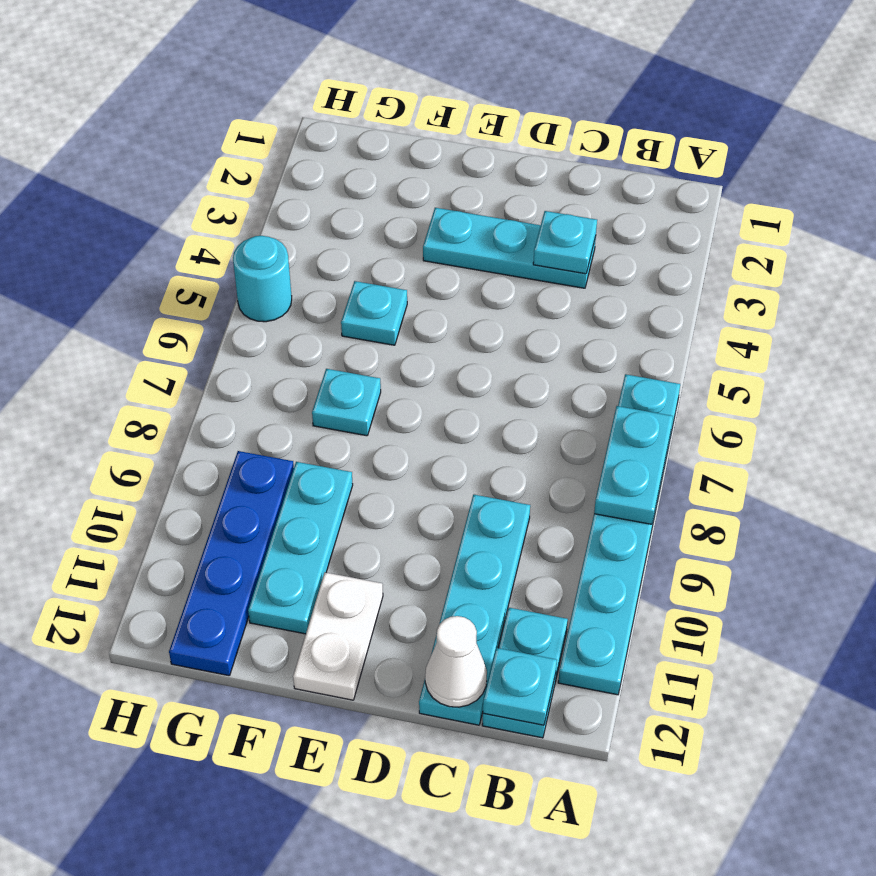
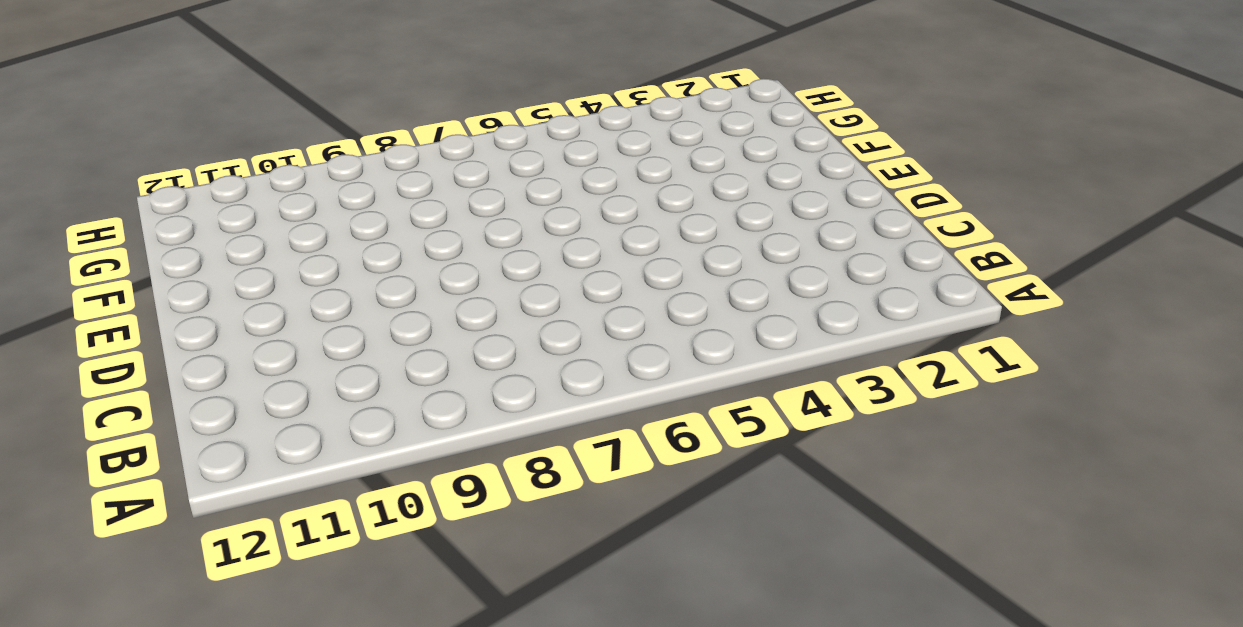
none -> cyan plate A6:A11 level 1
none -> cyan plate B11:B12 level 1
none -> cyan plate C3:E3 level 1

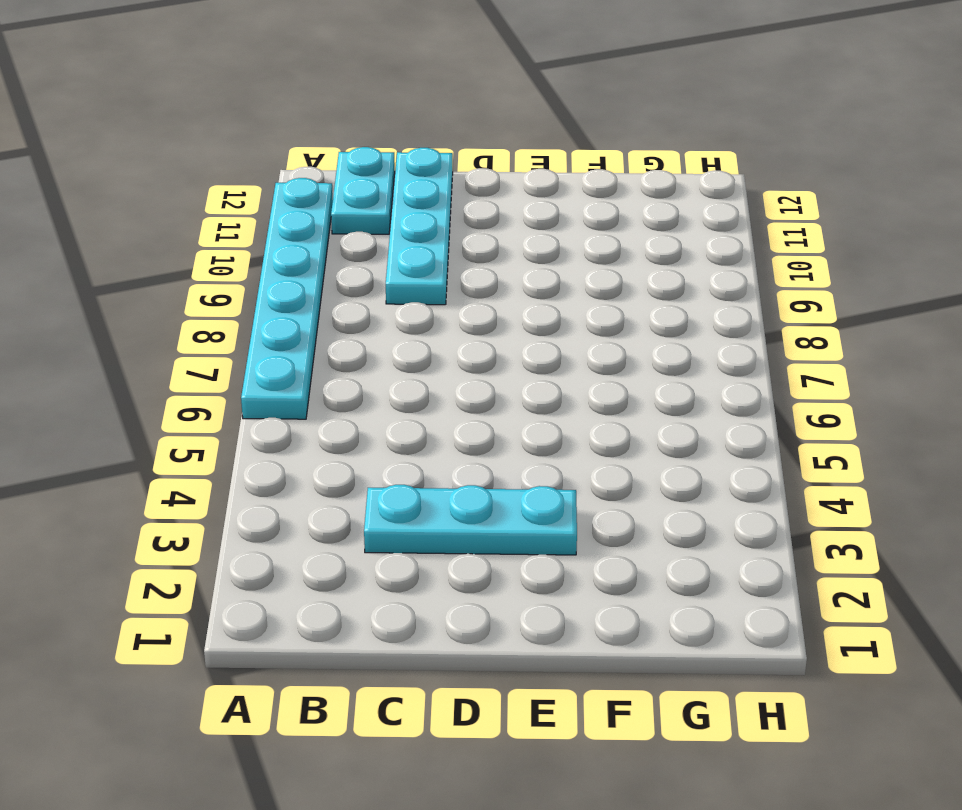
none -> white plate E11:E12 level 1
none -> cyan plate F5 level 1
none -> cyan plate F7 level 1

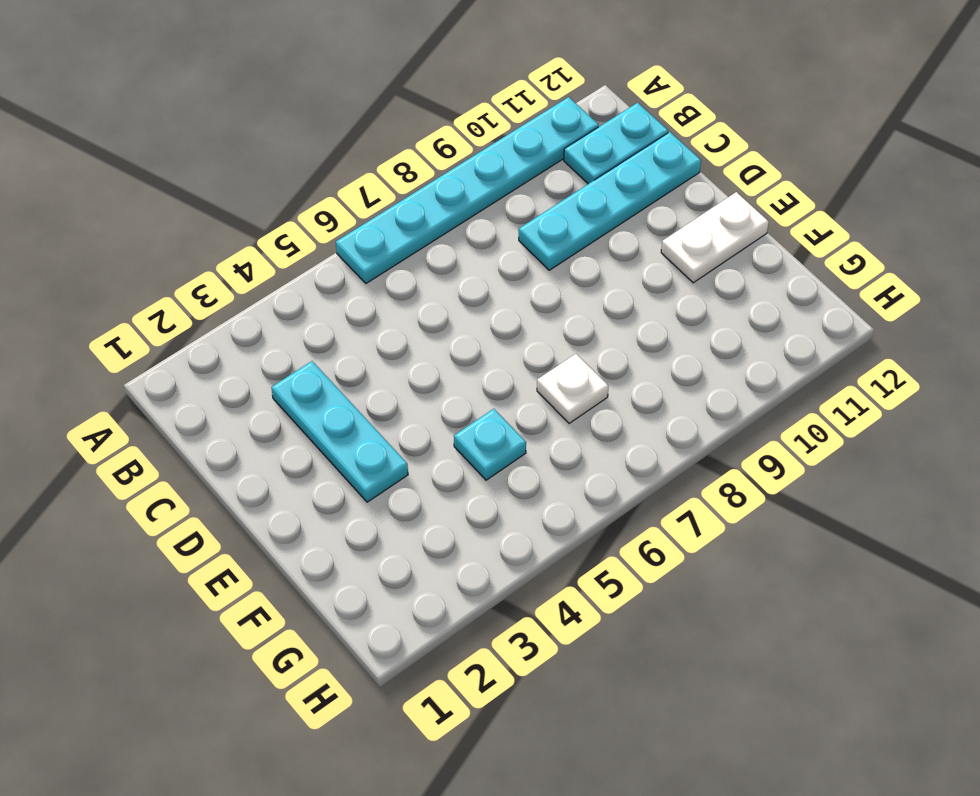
white plate F7 level 1 -> cyan plate F7 level 1
none -> cyan plate F9:F11 level 1
none -> blue plate G9:G12 level 1
none -> cyan round brick H5 level 1

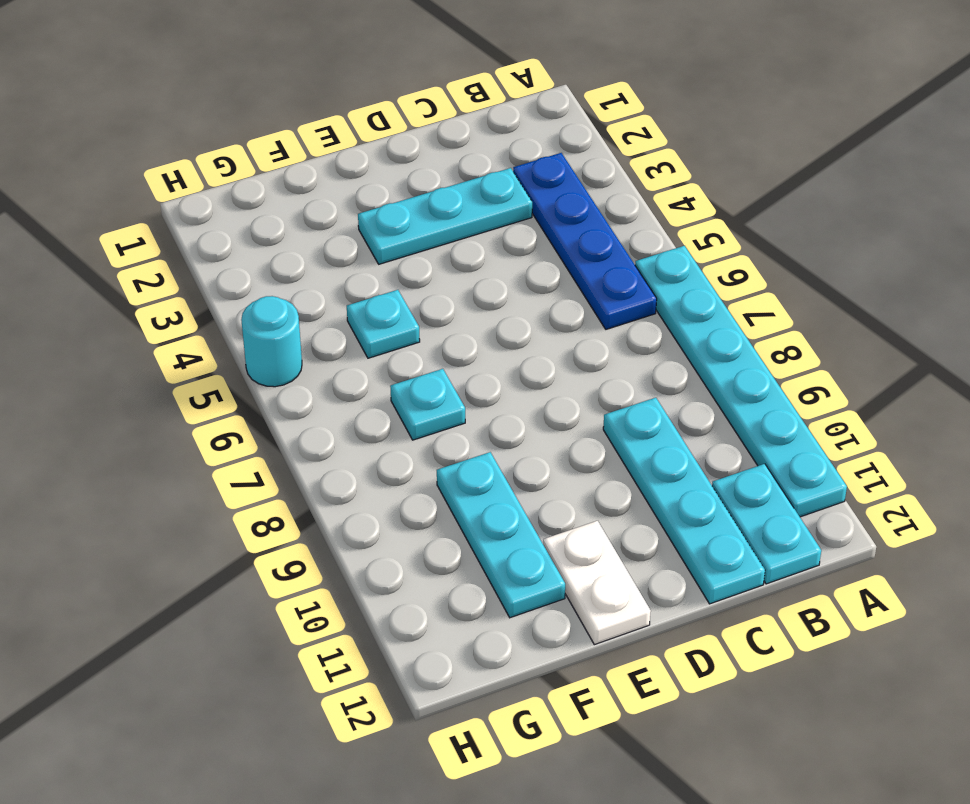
blue plate B3:B6 level 1 -> blue plate G9:G12 level 1
none -> cyan plate A7:A8 level 2
none -> cyan plate B12 level 2
none -> cyan plate C3 level 2

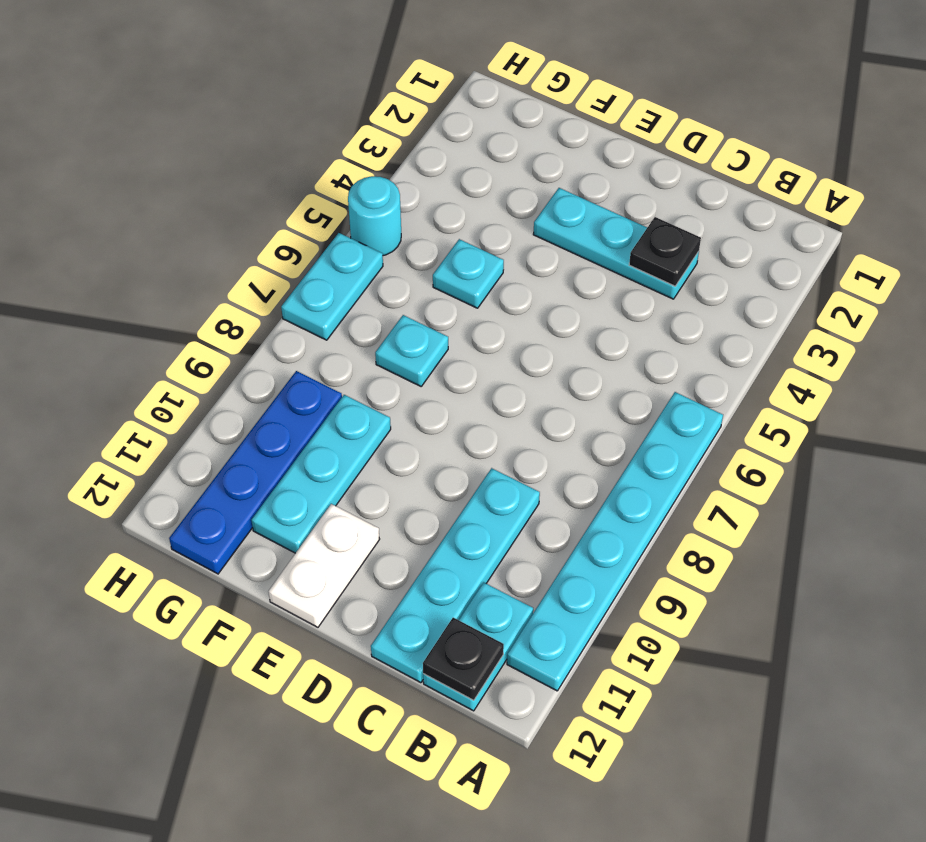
black plate B12 level 2 -> cyan plate B12 level 2
black plate C3 level 2 -> cyan plate C3 level 2
cyan plate H6:H7 level 1 -> cyan plate A7:A8 level 2
none -> white cone C12 level 2

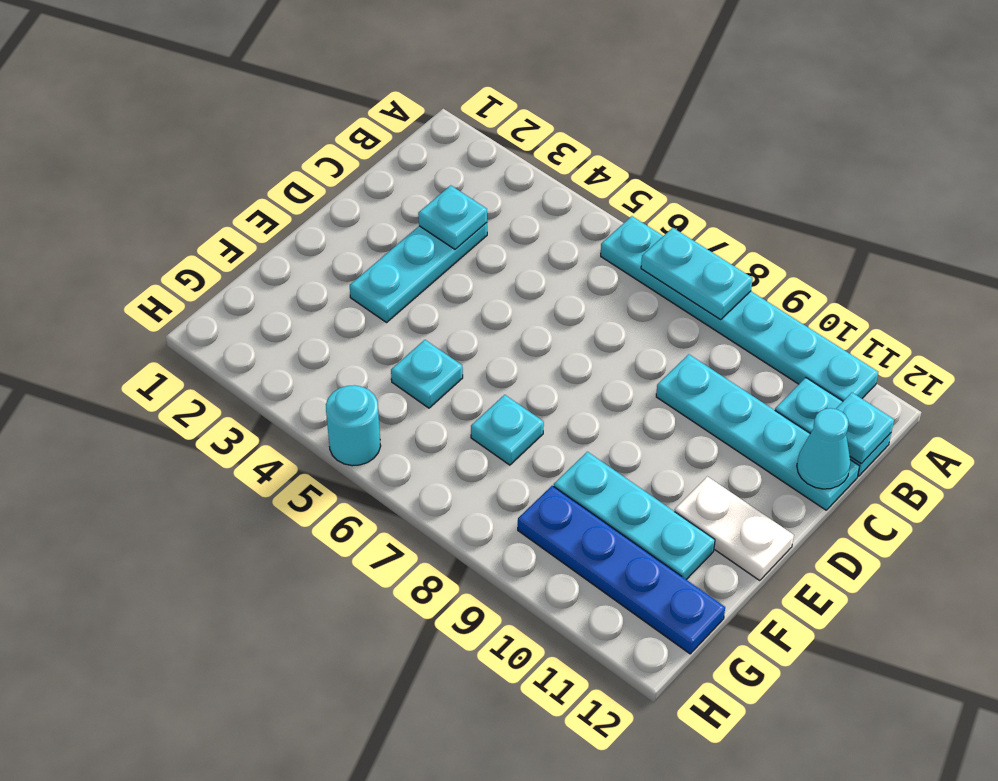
cyan cone C12 level 2 -> white cone C12 level 2

